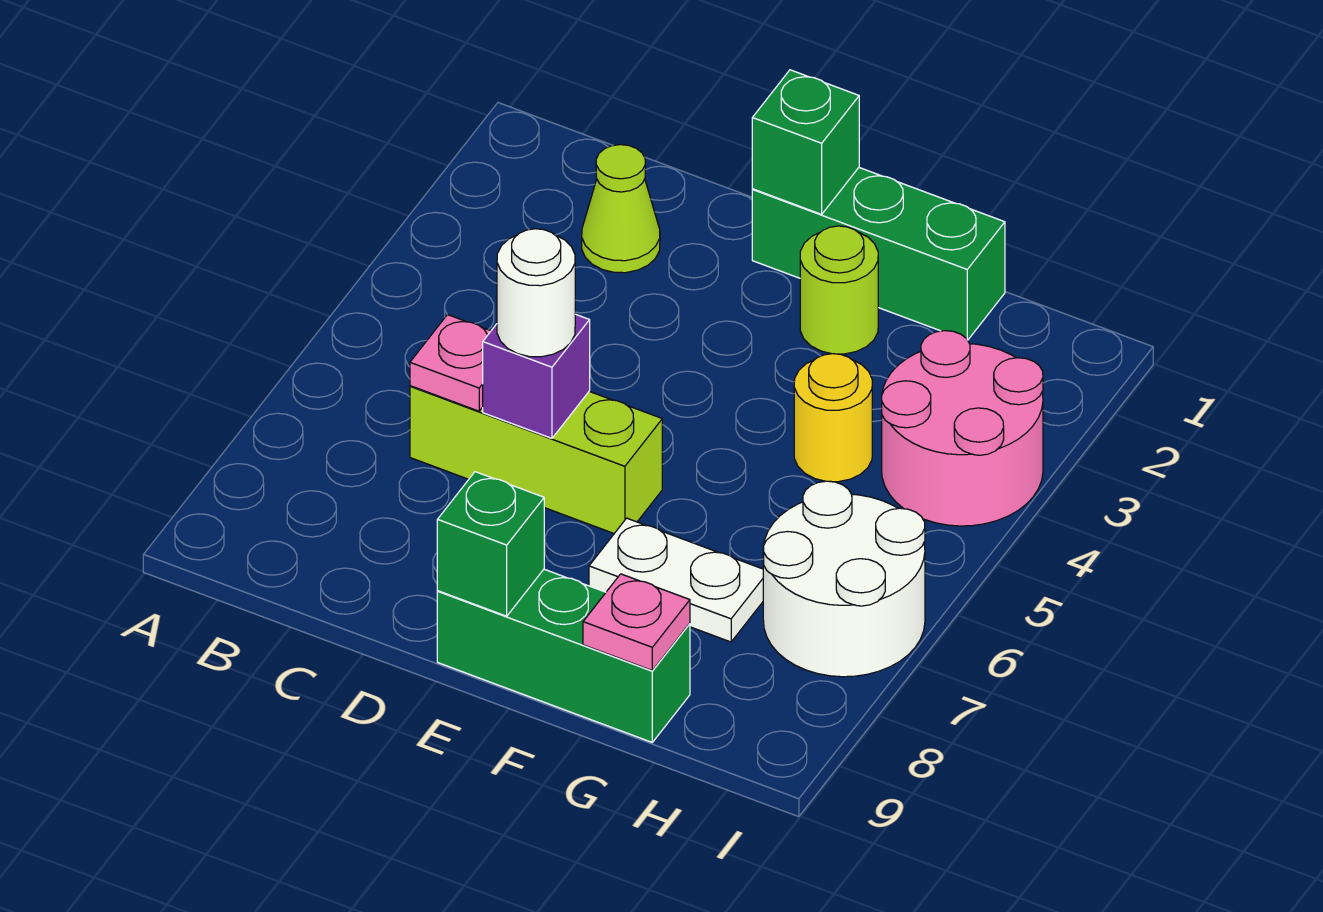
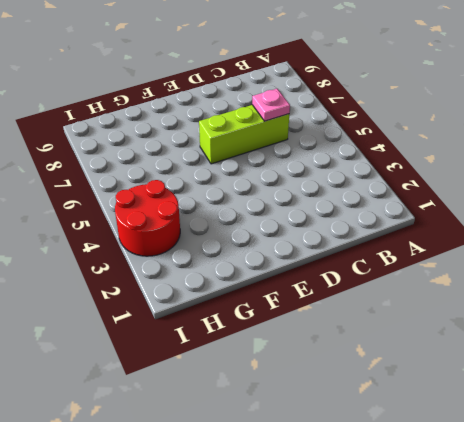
red round brick H3:I4 level 1 -> pink round brick H3:I4 level 1
none -> lime cone C2 level 1
none -> green brick E1:G1 level 1
none -> green brick E9:G9 level 1

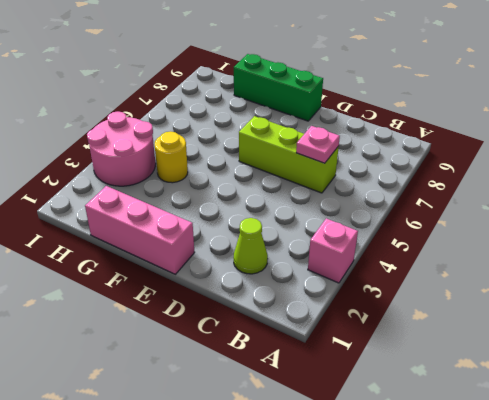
pink brick A3 level 1 -> none
pink brick E1:G1 level 1 -> green brick E1:G1 level 1
none -> lime round brick F2 level 1
none -> white plate F7:G7 level 1
none -> white round brick H6:I7 level 1

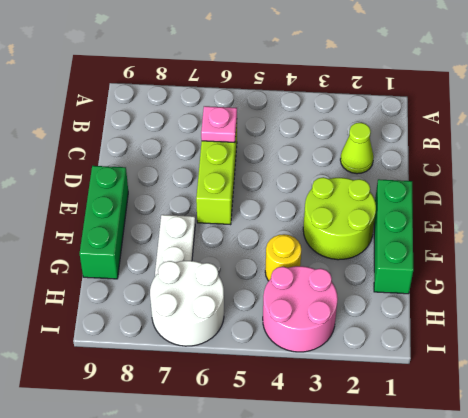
lime round brick E2:F3 level 1 -> lime round brick F2 level 1
none -> purple brick D6 level 2
none -> green brick E1 level 2
none -> green brick E9 level 2

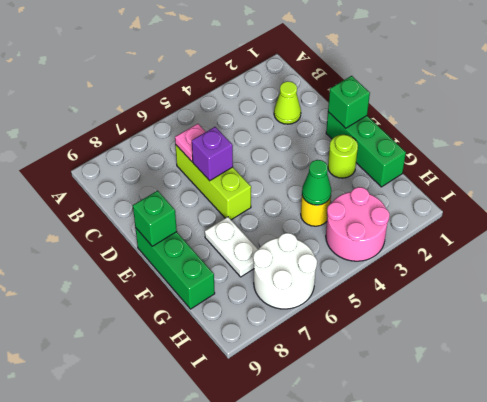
green cone G4 level 2 -> none
none -> pink plate G9 level 2
none -> white round brick D6 level 3

